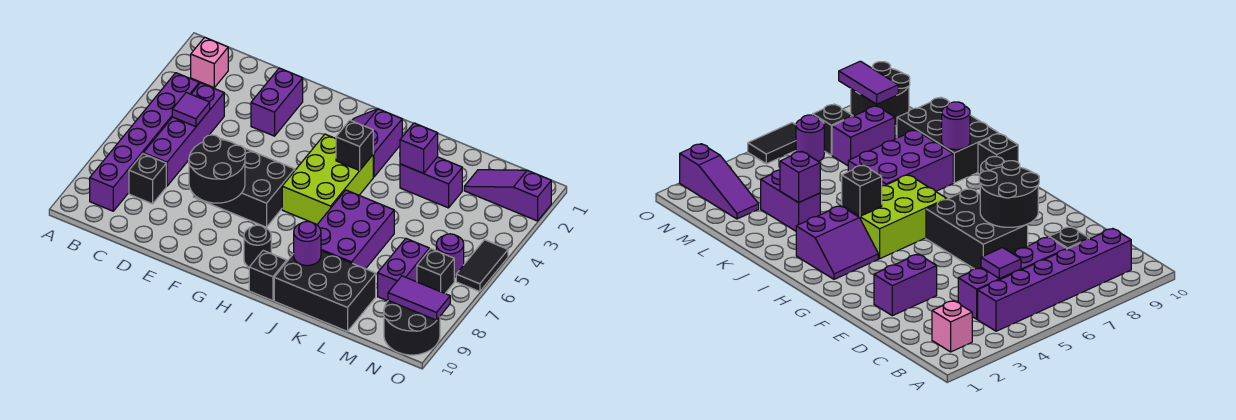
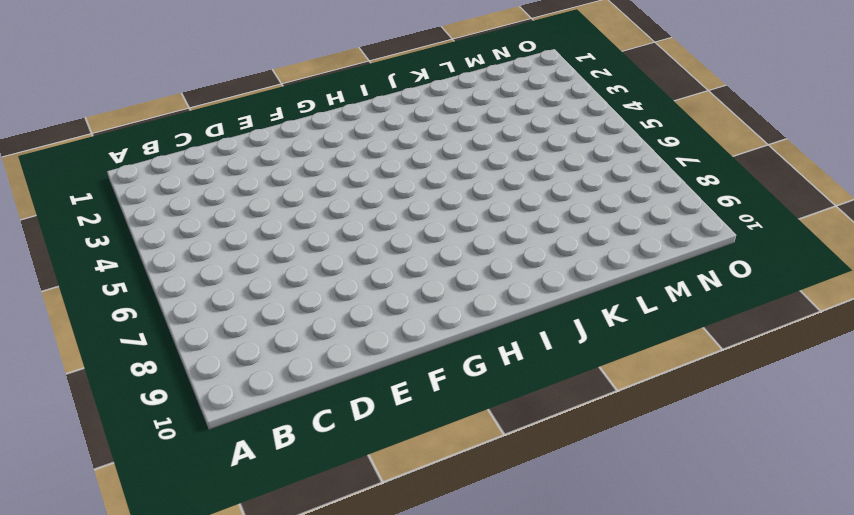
none -> pink brick B2 level 1
none -> purple brick B4:B9 level 1
none -> purple brick C4:C7 level 1

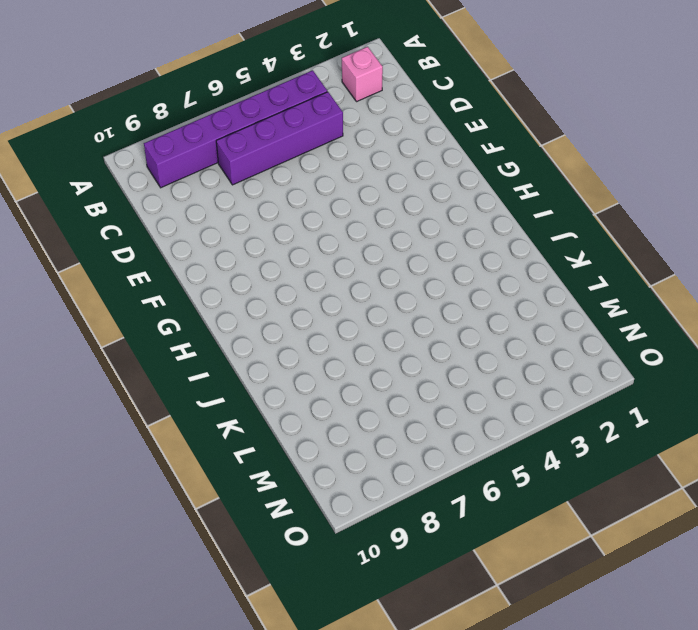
none -> black brick C8 level 1
none -> purple brick E2:E3 level 1
none -> black brick E6:G7 level 1

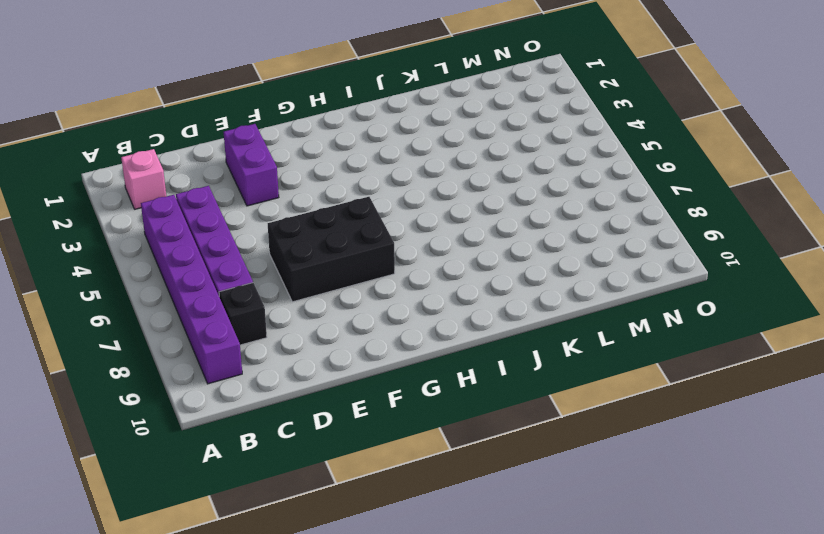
none -> purple slope H2:I3 level 1 top I
none -> lime brick H4:I6 level 1
none -> black round brick H9 level 1

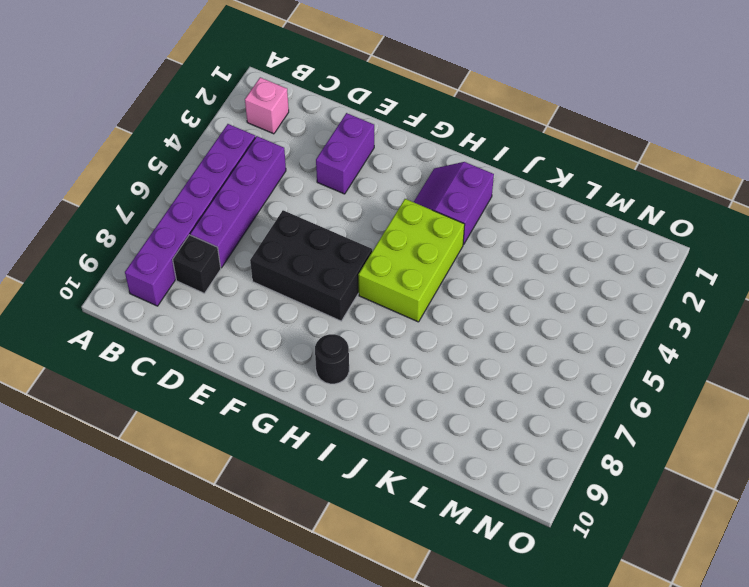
none -> black brick I10 level 1
none -> purple brick J6:K8 level 1
none -> black brick J9:L10 level 1

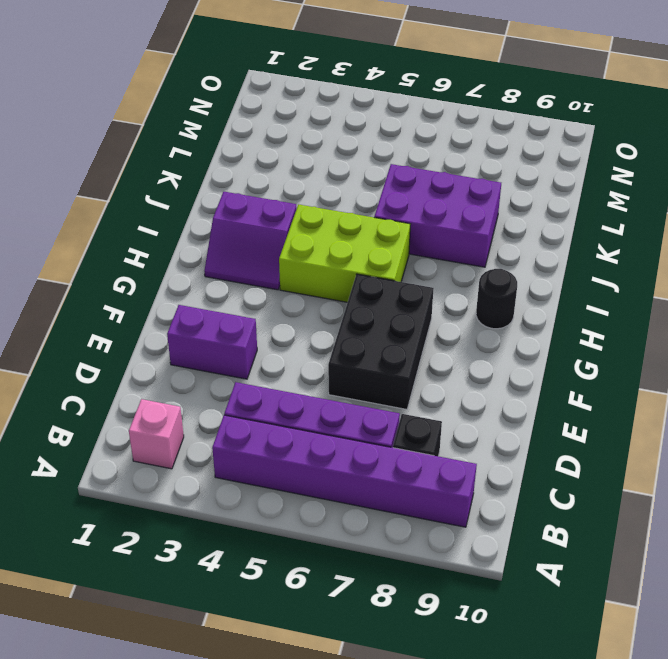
none -> black brick I10 level 1
none -> black brick J9:L10 level 1
none -> purple brick K3:L3 level 1

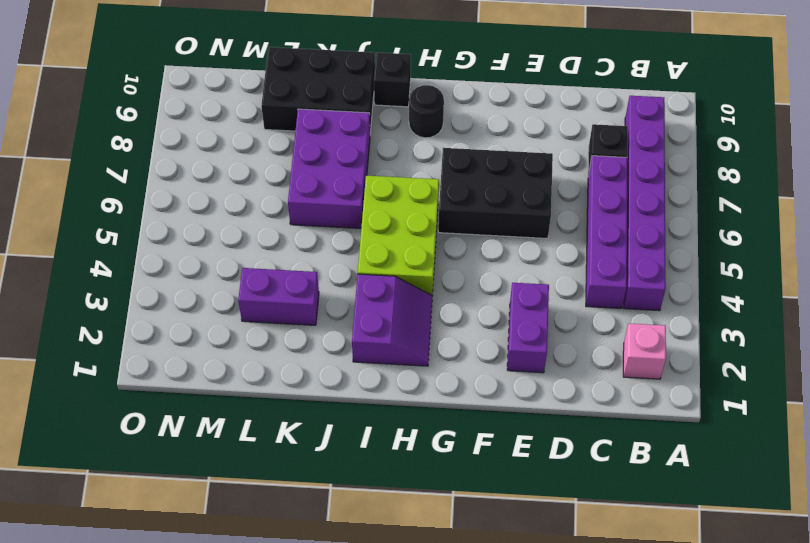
none -> purple slope M2:O2 level 1 top O
none -> purple brick M7:M8 level 1
none -> purple round brick N6 level 1

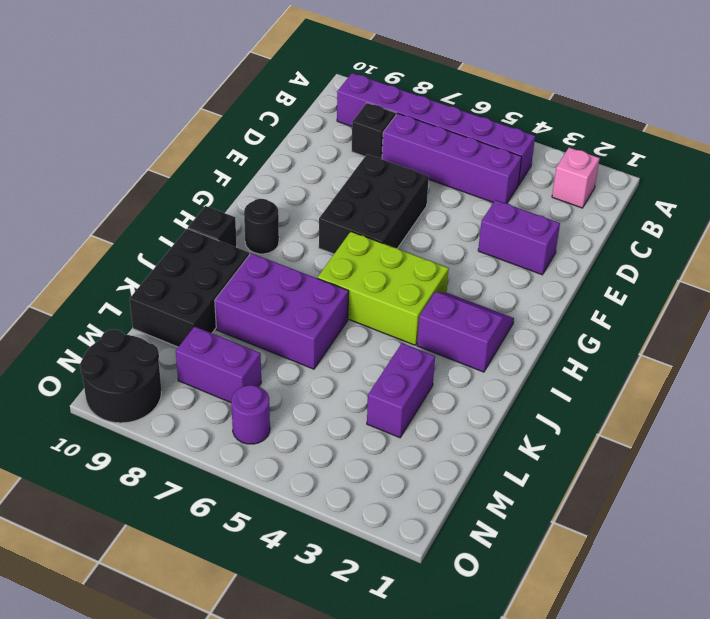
none -> purple slope M2:O2 level 1 top O
none -> black brick N7 level 1
none -> black tile O5:O6 level 1

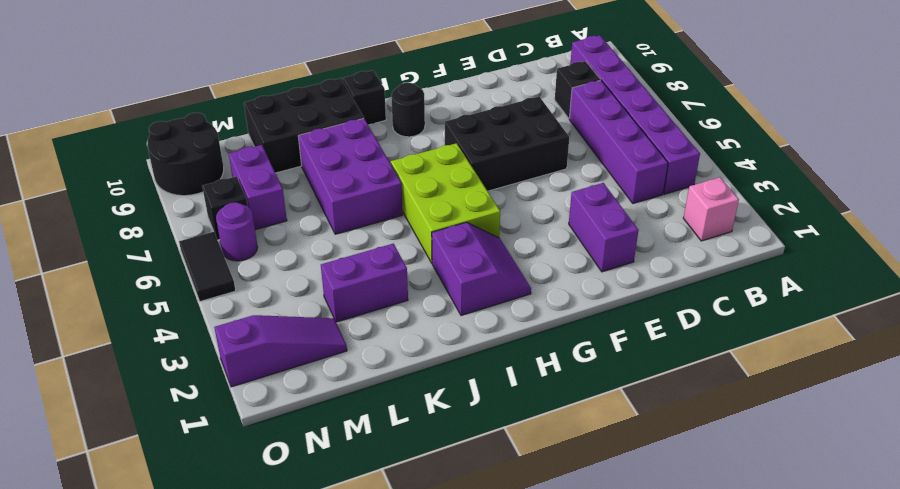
none -> purple tile C5 level 2
none -> black round brick E7:F8 level 2
none -> black brick I4 level 2

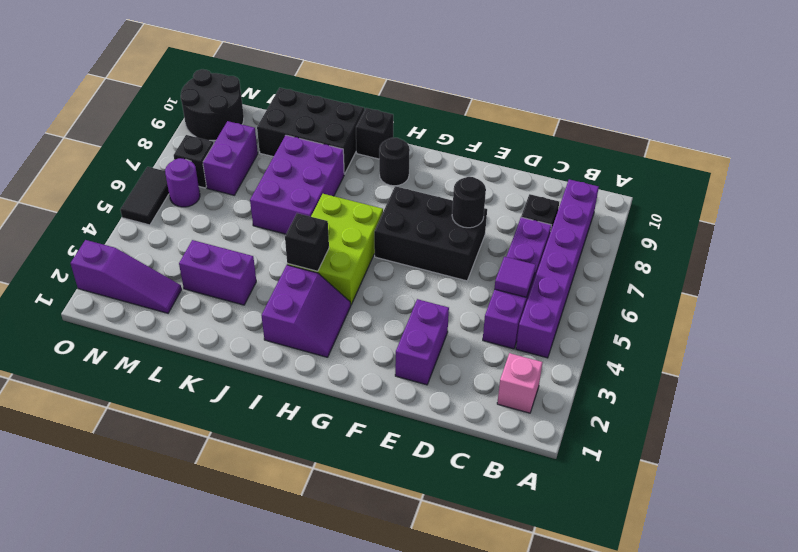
black round brick E7 level 2 -> black round brick E7:F8 level 2
none -> purple round brick J9 level 2
none -> purple brick K3 level 2
none -> purple tile N9:O9 level 2

